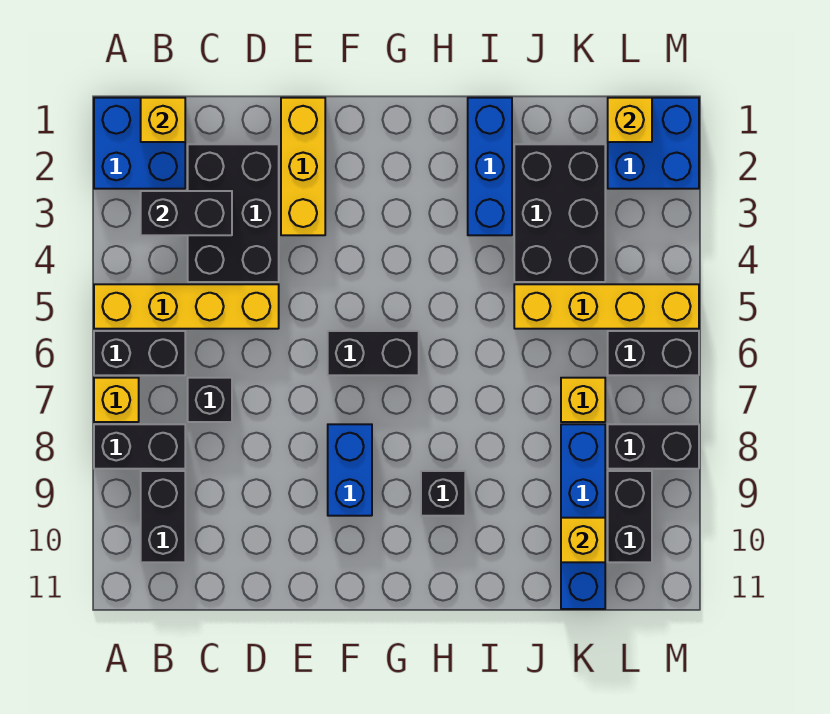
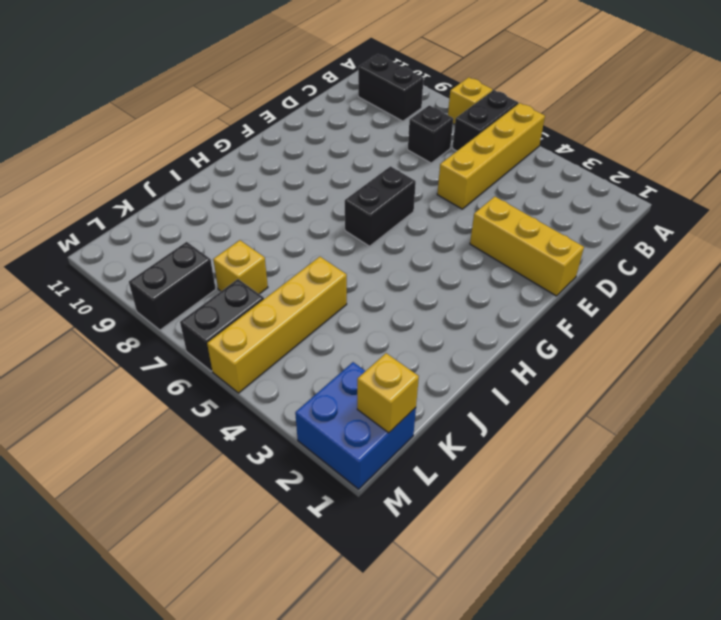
none -> blue brick A1:B2 level 1
none -> black brick A8:B8 level 1
none -> black brick C2:D4 level 1

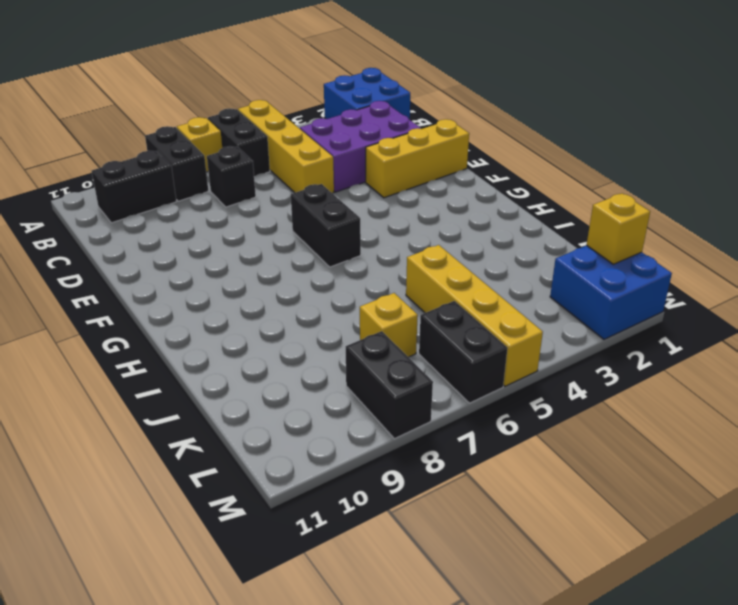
purple brick C2:D4 level 1 -> black brick C2:D4 level 1
none -> blue brick F8:F9 level 1
none -> black brick H9 level 1
none -> blue brick I1:I3 level 1

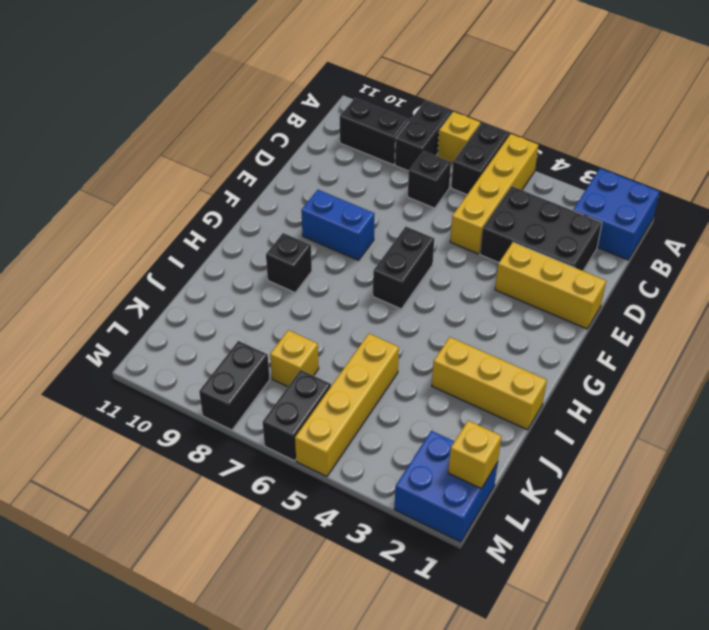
yellow brick I1:I3 level 1 -> blue brick I1:I3 level 1
none -> black brick J2:K4 level 1
none -> blue brick K8:K11 level 1
none -> black brick L9:L10 level 1

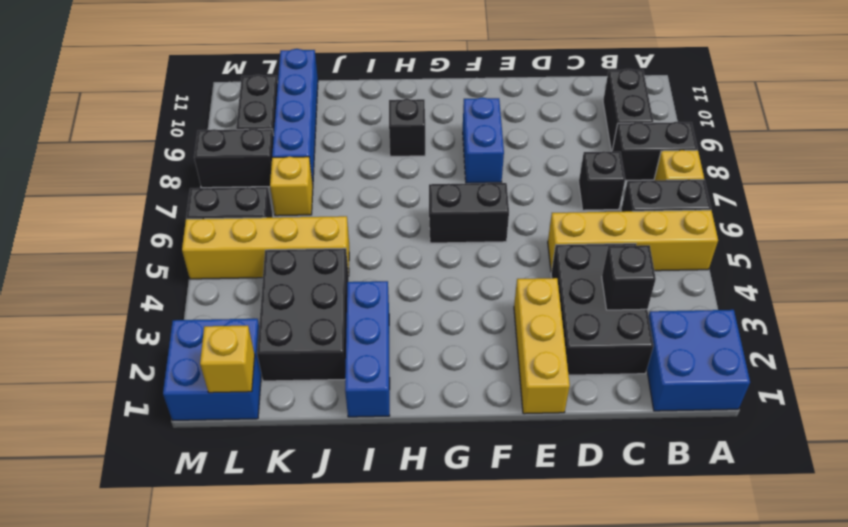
black brick C3 level 2 -> black brick B3:C3 level 2
none -> yellow brick B1 level 2
none -> yellow brick K10 level 2

